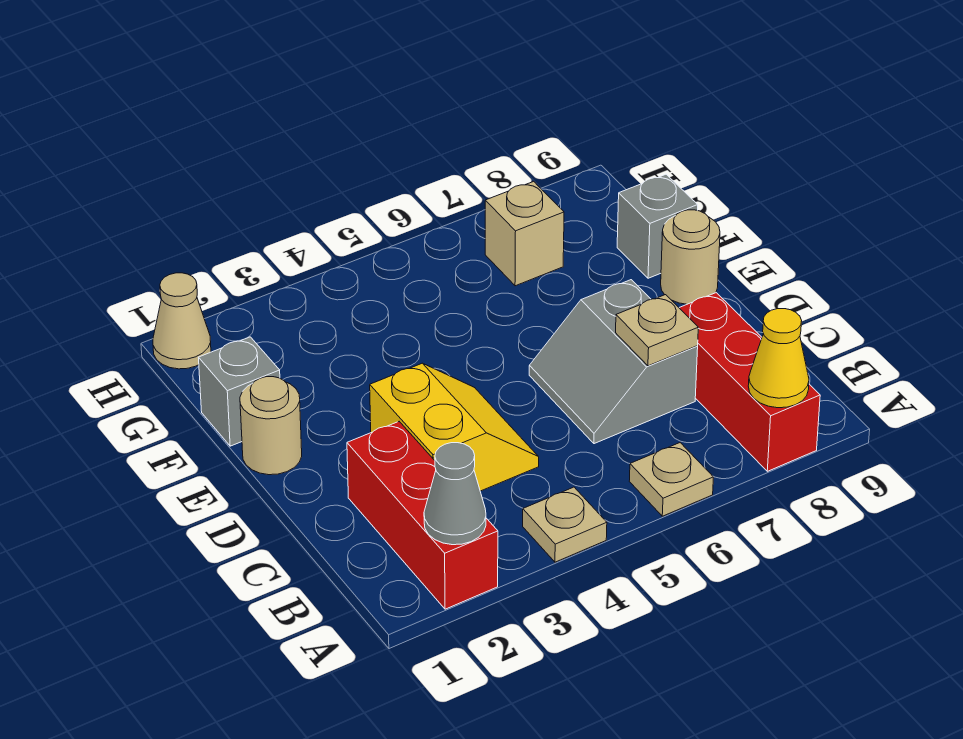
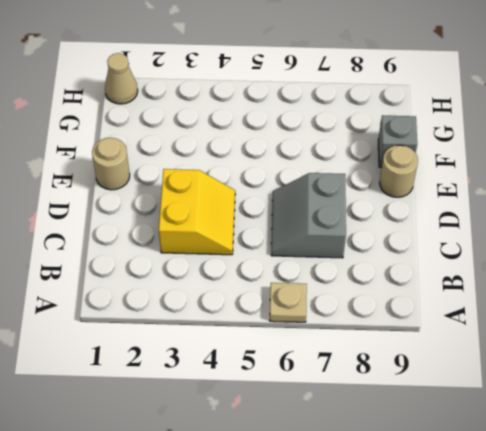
none -> red brick A2:C2 level 1
none -> tan plate A4 level 1
none -> red brick A8:C8 level 1

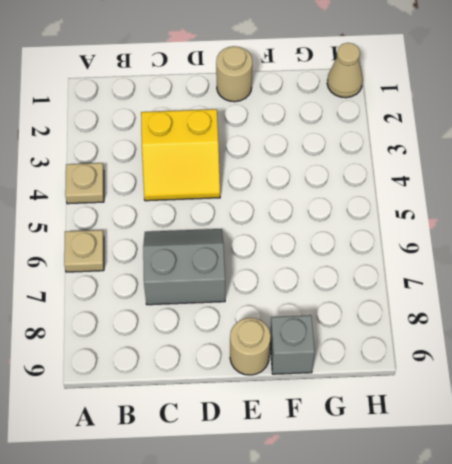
none -> red brick A2:C2 level 1
none -> red brick A8:C8 level 1
none -> grey brick F1 level 1

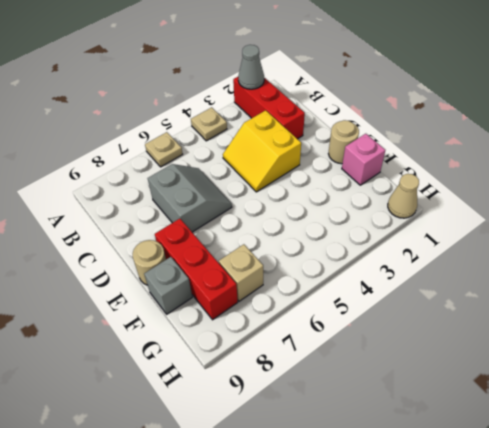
red brick E8:G8 level 1 -> red brick A8:C8 level 1
pink brick F1 level 1 -> grey brick F1 level 1
none -> yellow cone A8 level 2
none -> tan plate C7 level 2

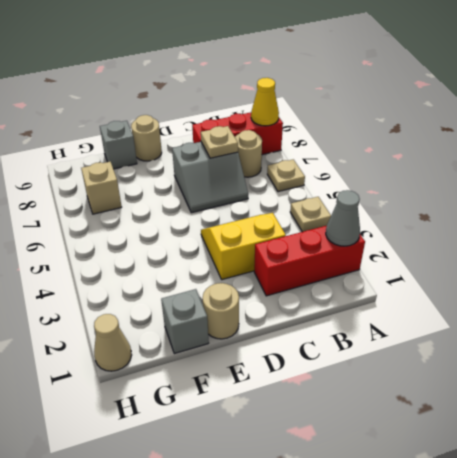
tan round brick B7 level 1 -> none

